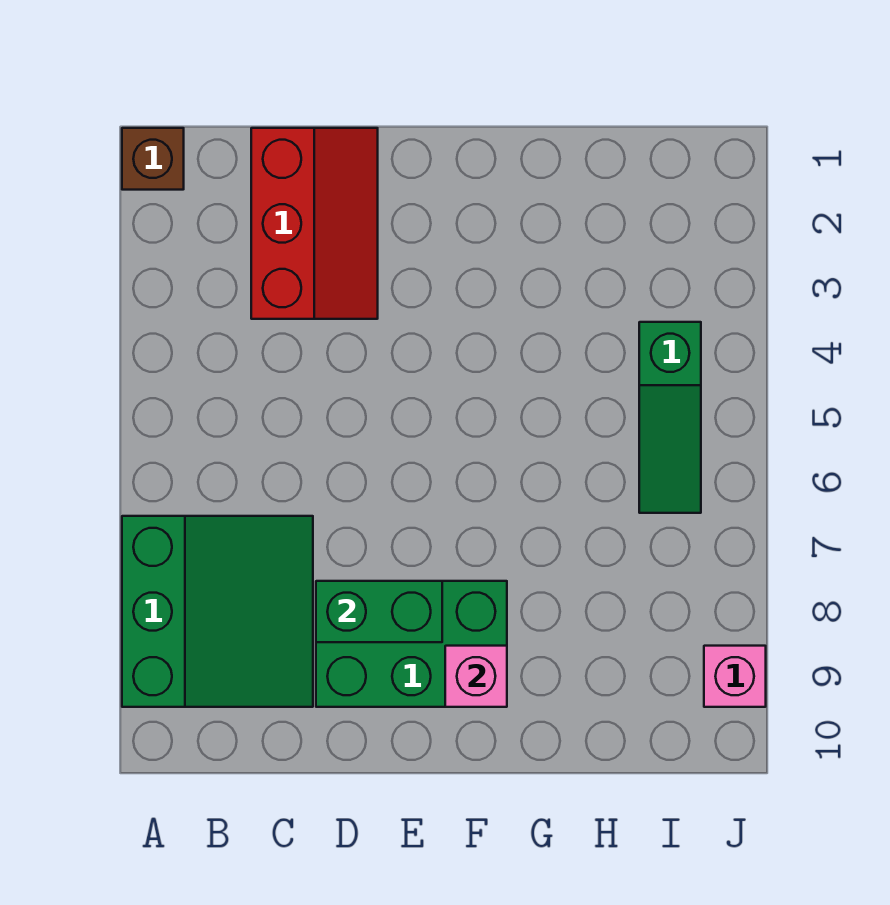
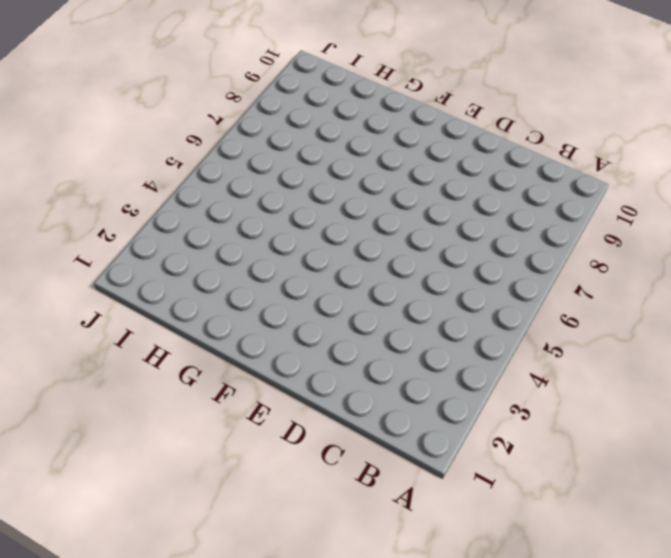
none -> brown brick A1 level 1
none -> green slope A7:C9 level 1 top A

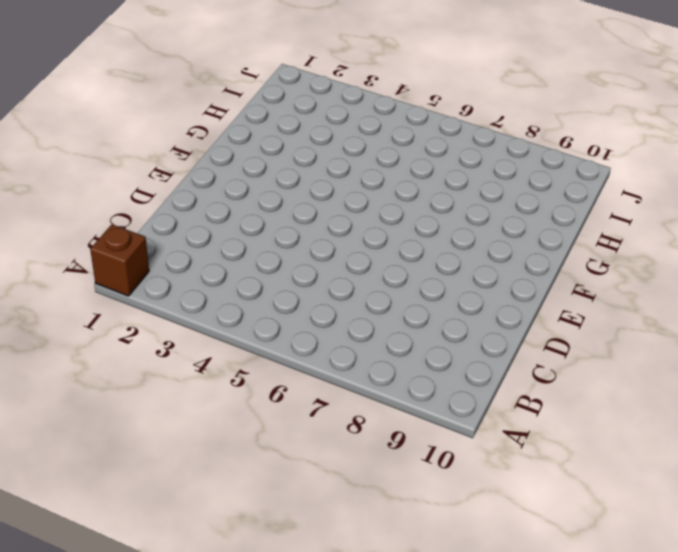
none -> green slope A7:C9 level 1 top A
none -> red slope C1:D3 level 1 top C

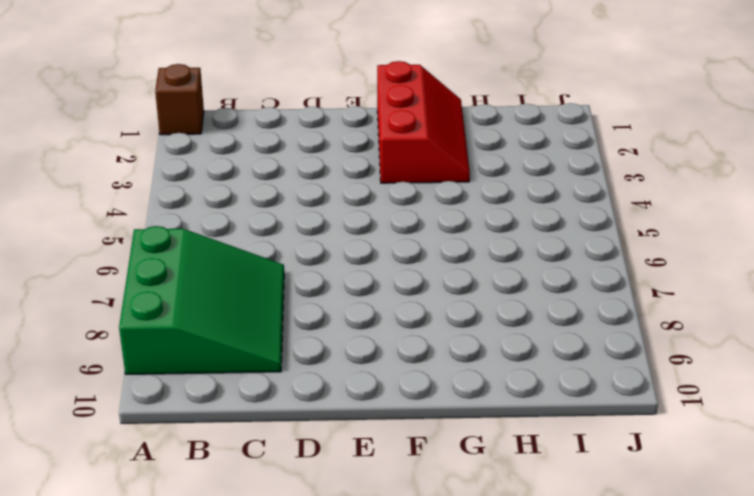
red slope F1:G3 level 1 top F -> red slope C1:D3 level 1 top C
none -> green brick D8:F9 level 1
none -> green slope I4:I6 level 1 top 4

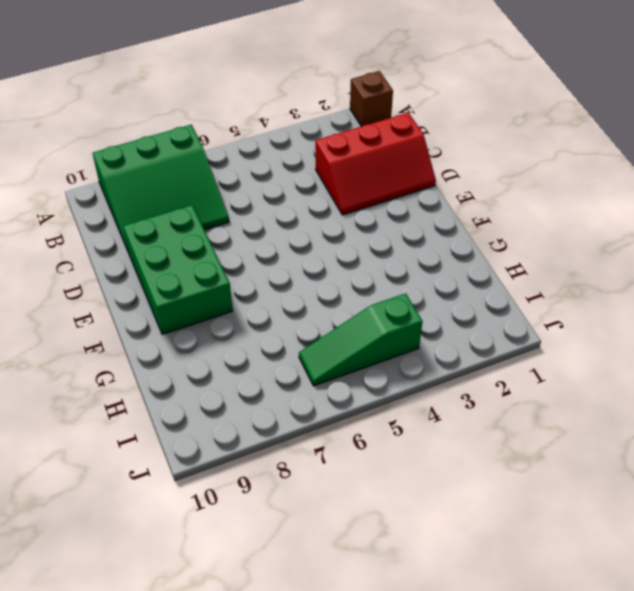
none -> pink brick J9 level 1
none -> green brick D8:E8 level 2

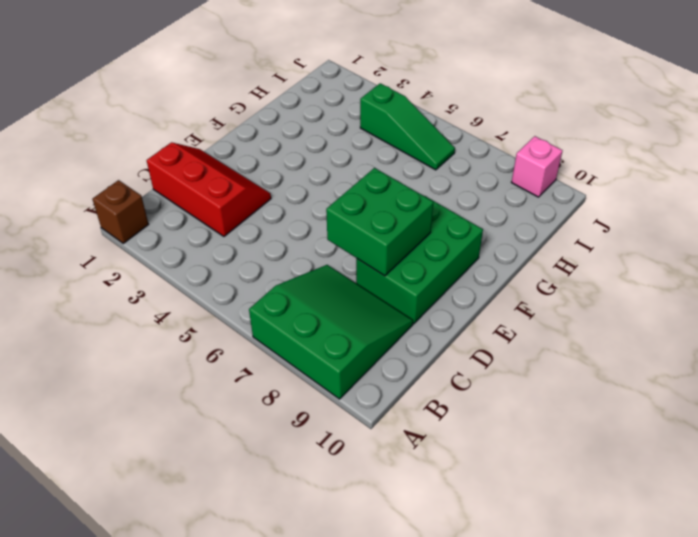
green brick D7:E8 level 2 -> green brick D8:E8 level 2
none -> pink brick F9 level 2

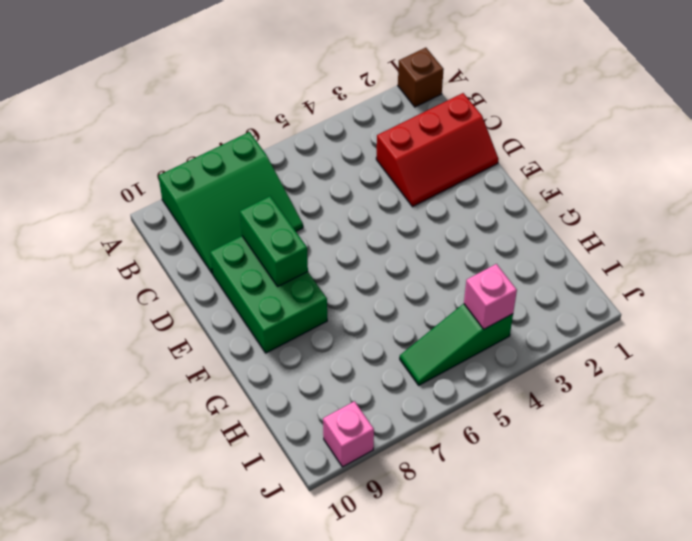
pink brick I4 level 2 -> pink brick F9 level 2

